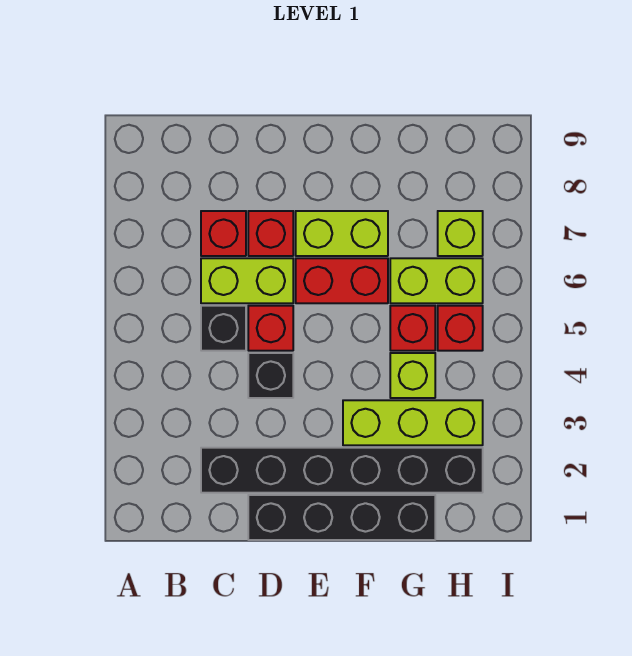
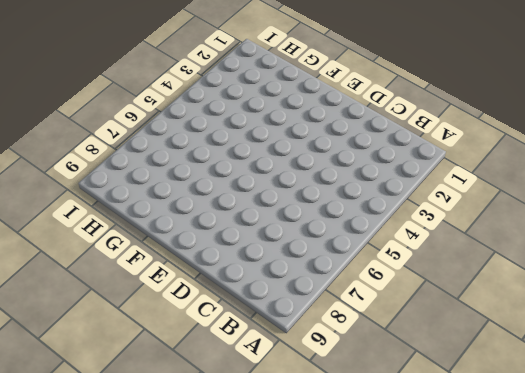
none -> black brick C2:H2 level 1
none -> black brick C5 level 1
none -> lime brick C6:D6 level 1

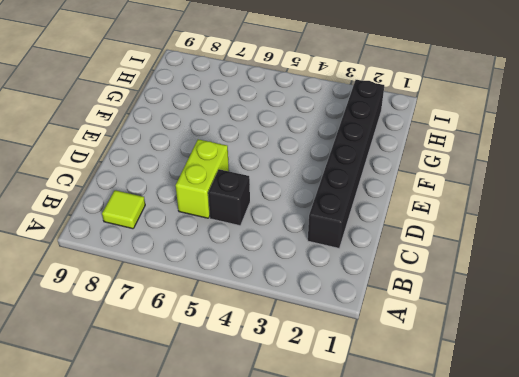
lime tile B8 level 1 -> none
none -> red brick C7 level 1
none -> black brick D1:G1 level 1
none -> black brick D4 level 1

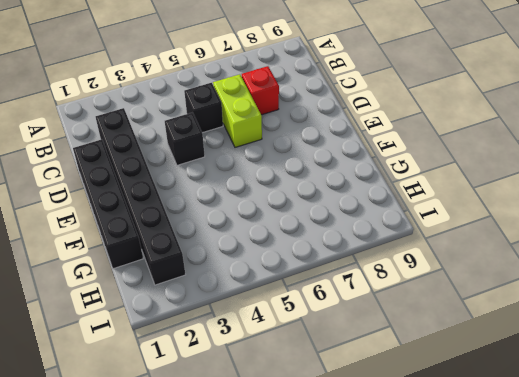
none -> red brick D5 level 1
none -> red brick D7 level 1
none -> red brick E6:F6 level 1

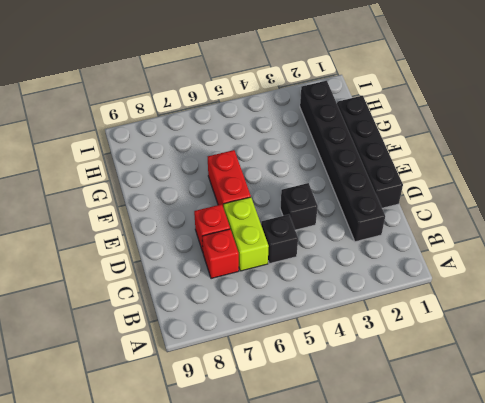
none -> red brick D5 level 1
none -> lime brick E7:F7 level 1
none -> lime brick F3:H3 level 1

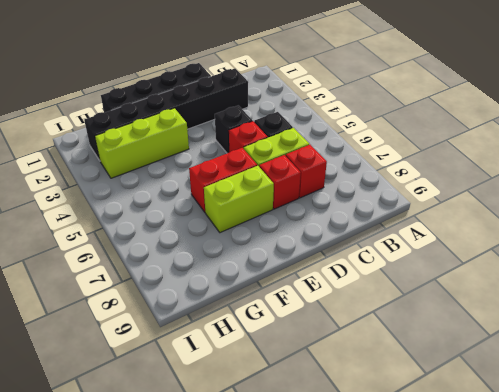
none -> lime brick G4 level 1
none -> red brick G5 level 1
none -> lime brick G6:H6 level 1

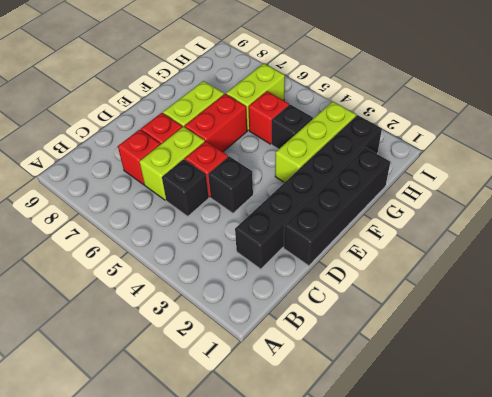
black brick G4 level 1 -> lime brick G4 level 1
none -> red brick H5 level 1
none -> lime brick H7 level 1

